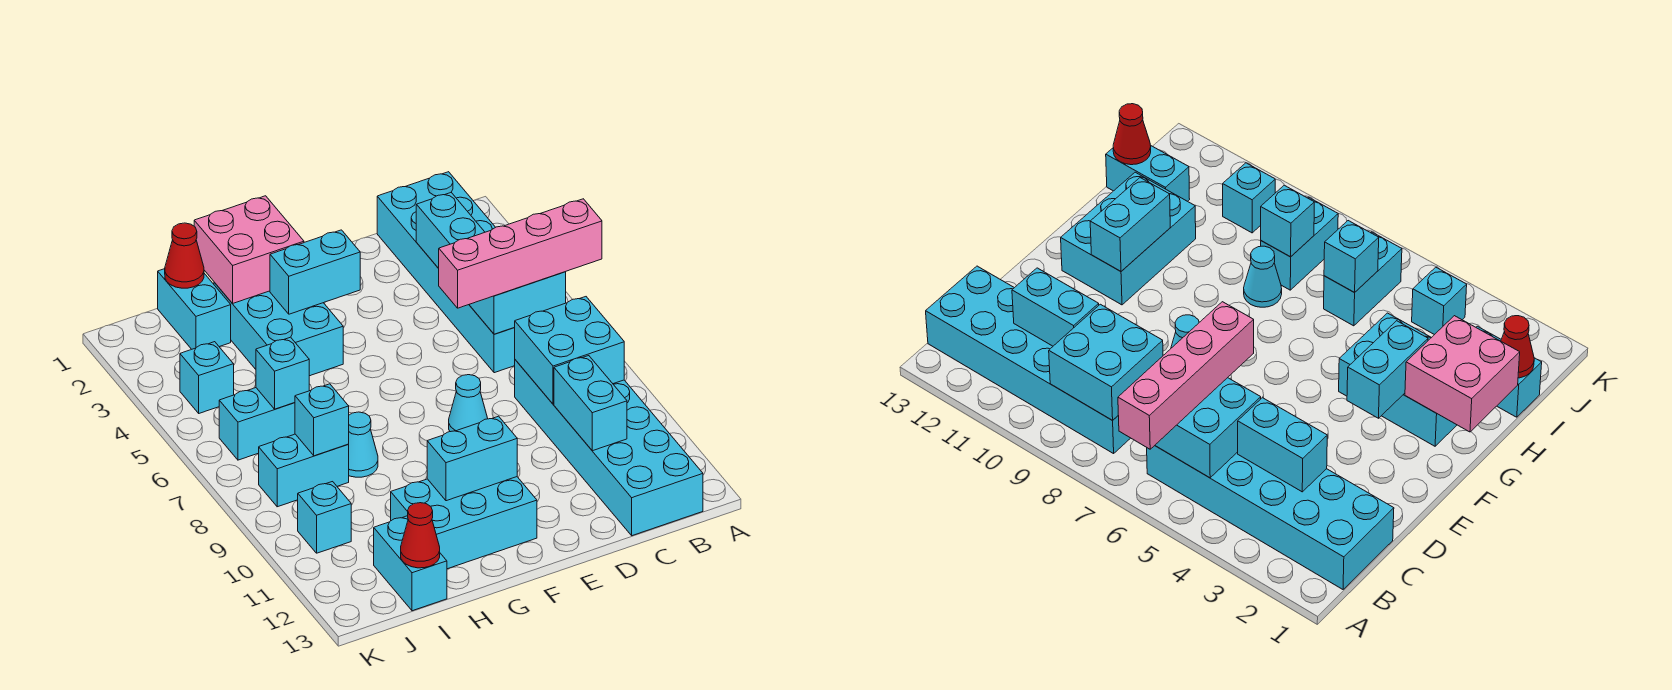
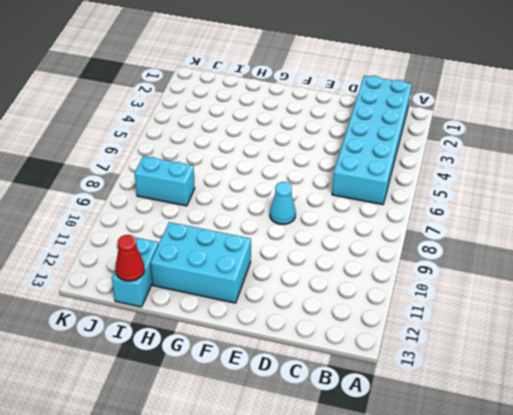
none -> cyan brick B8:C13 level 1
none -> cyan brick G2:H4 level 1
none -> cyan cone H8 level 1

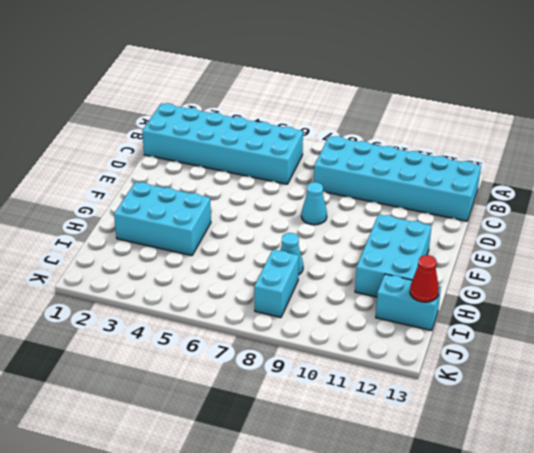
none -> cyan brick I1:I2 level 1
none -> cyan brick I6:J6 level 1
none -> cyan brick J4 level 1

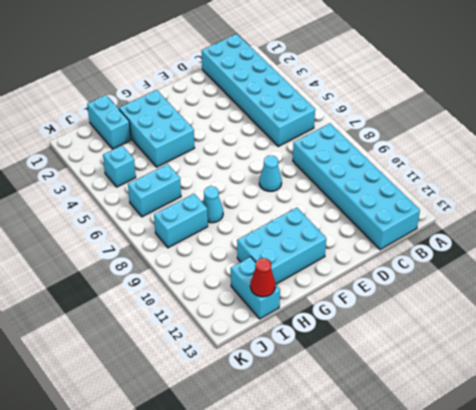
none -> cyan brick J10 level 1
none -> cyan brick B5:C6 level 2
none -> cyan brick B8:C9 level 2

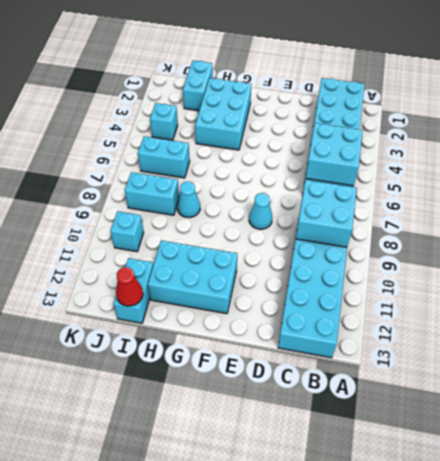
none -> cyan brick C3:C4 level 2
none -> cyan brick C10:C11 level 2
none -> cyan brick F3:G3 level 2

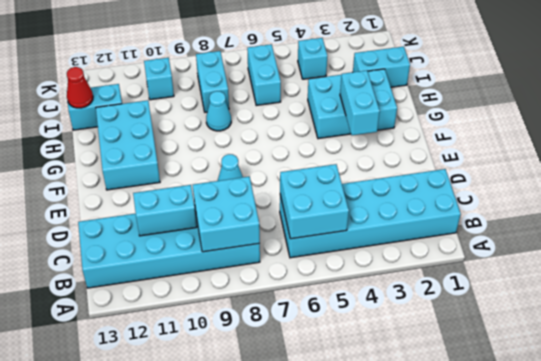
none -> cyan brick C3:C4 level 2
none -> cyan brick F11:G11 level 2
none -> pink brick G1:H2 level 2

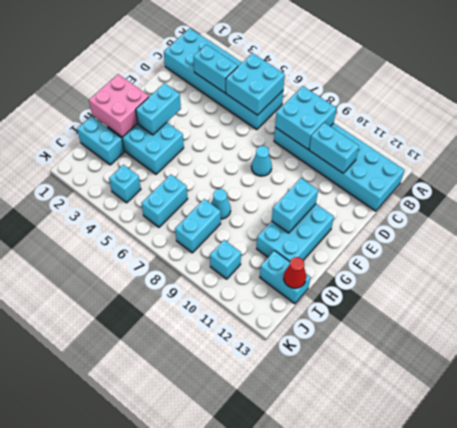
none -> red cone I1 level 2
none -> cyan brick I6 level 2
none -> cyan brick I8 level 2

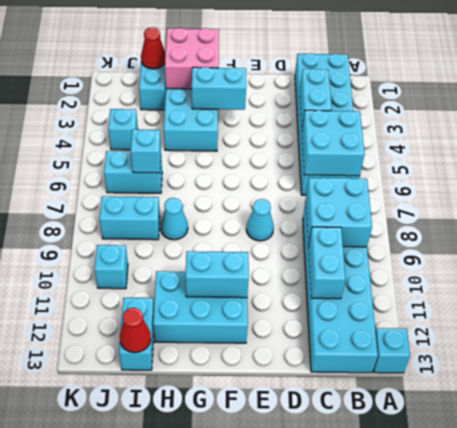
cyan brick A13 level 1 -> cyan brick I8 level 2
none -> pink brick A6:D6 level 3

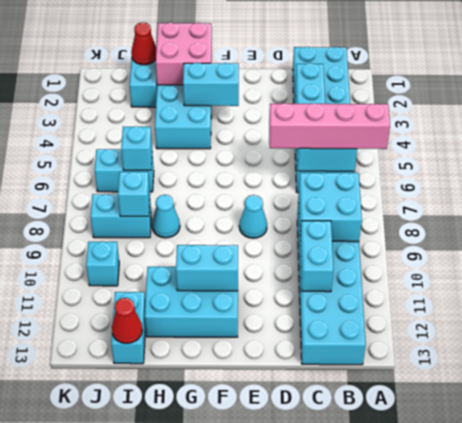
none -> cyan brick J4 level 1

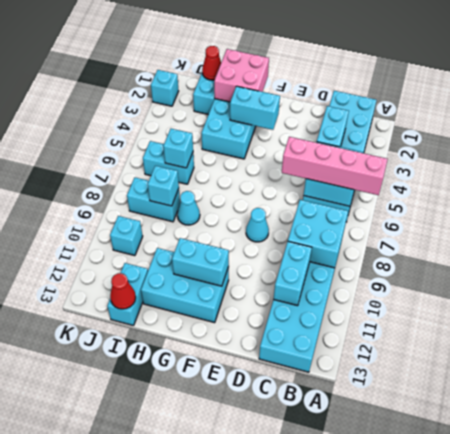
cyan brick K2 level 1 -> cyan brick J4 level 1

